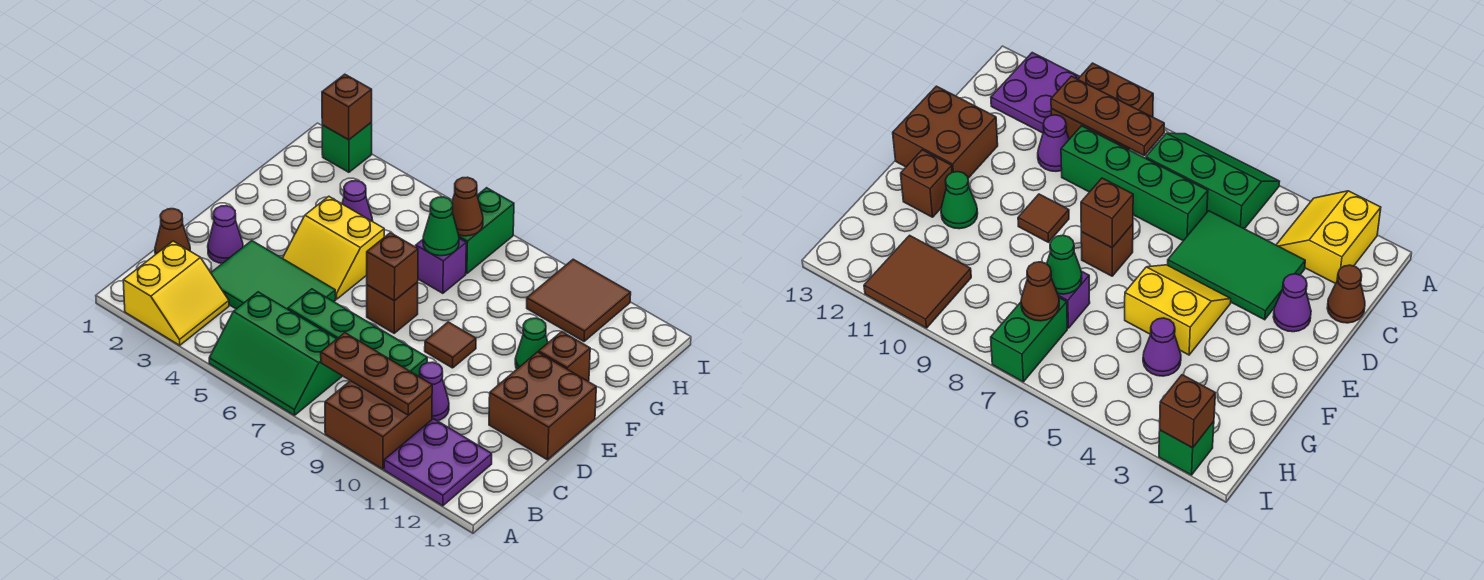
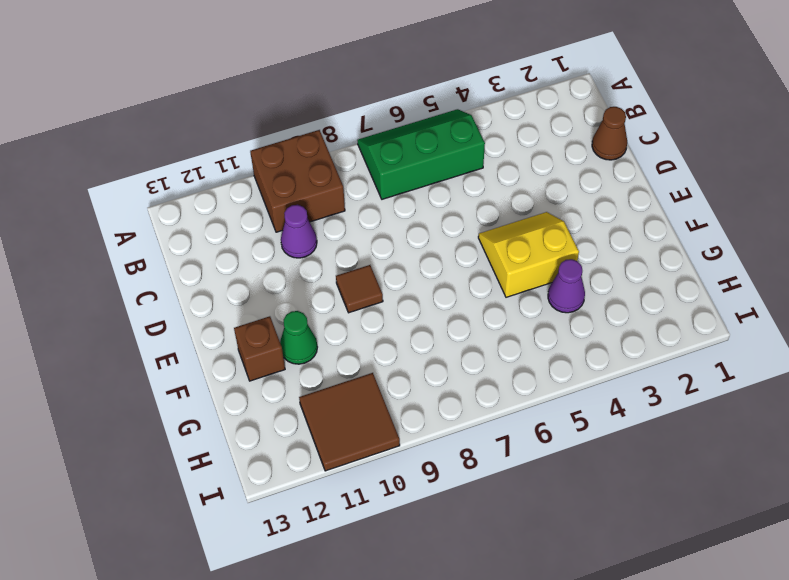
none -> yellow slope A2:B3 level 1 top 2
none -> purple plate A11:B12 level 1
none -> green tile C3:D5 level 1

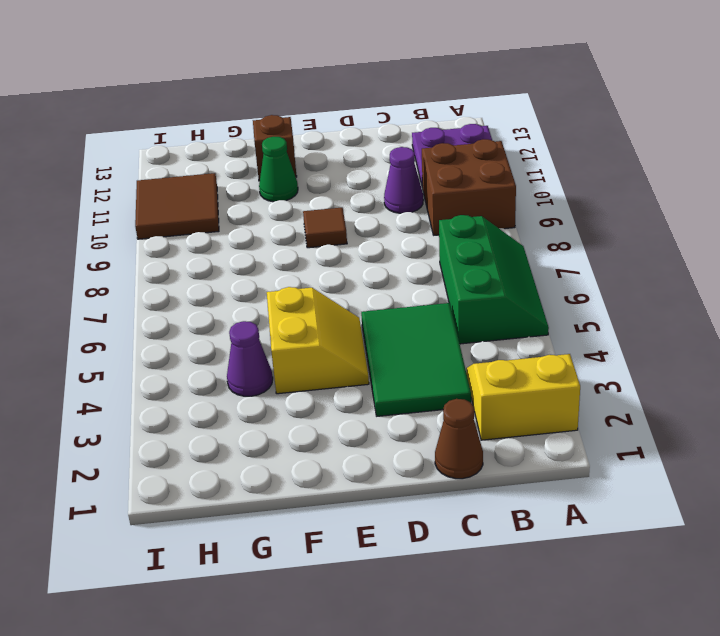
none -> green brick C6:C9 level 1
none -> purple cone D2 level 1
none -> brown brick D12:E13 level 1

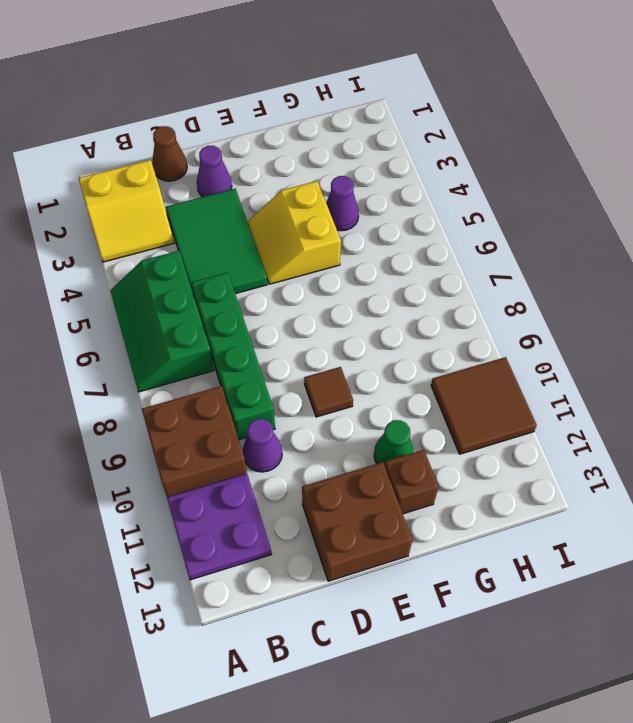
none -> brown brick E7 level 1
none -> purple brick G7 level 1
none -> green brick H7:I7 level 1

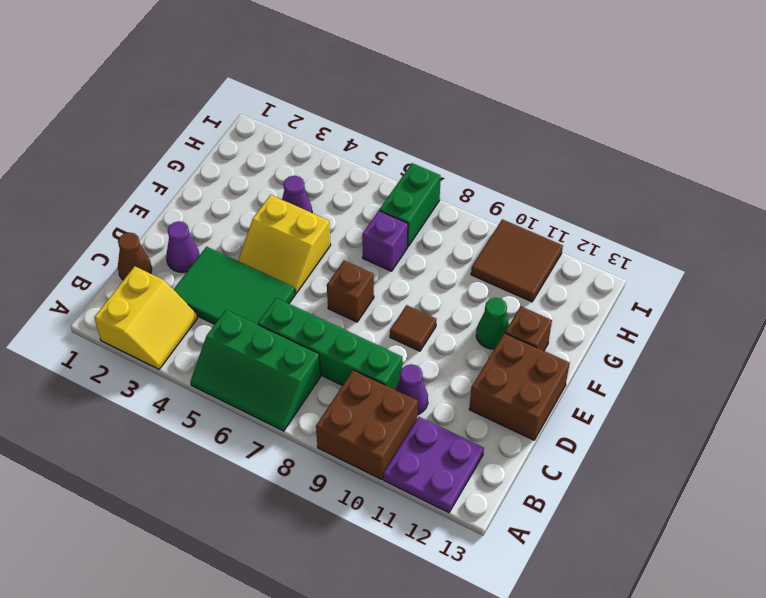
none -> green brick I2 level 1
none -> brown plate B8:B10 level 2
none -> brown brick E7 level 2

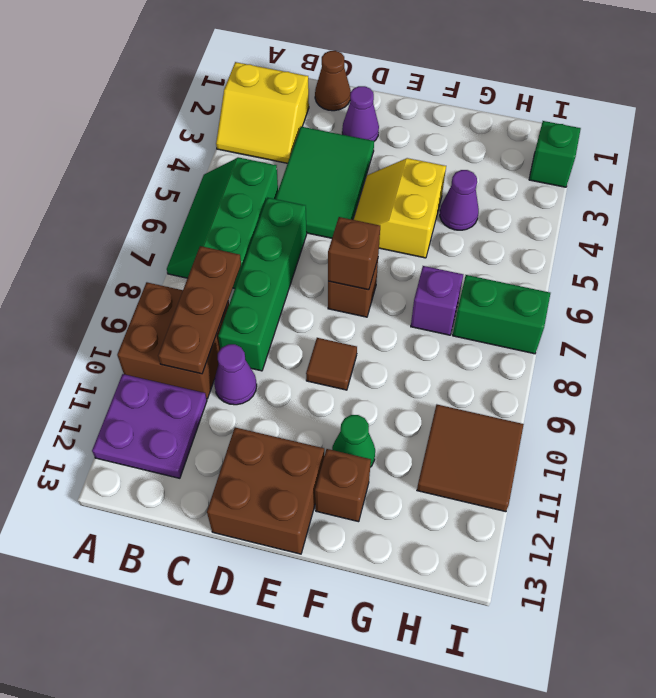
none -> green cone G7 level 2
none -> brown cone H7 level 2
none -> brown brick I2 level 2

